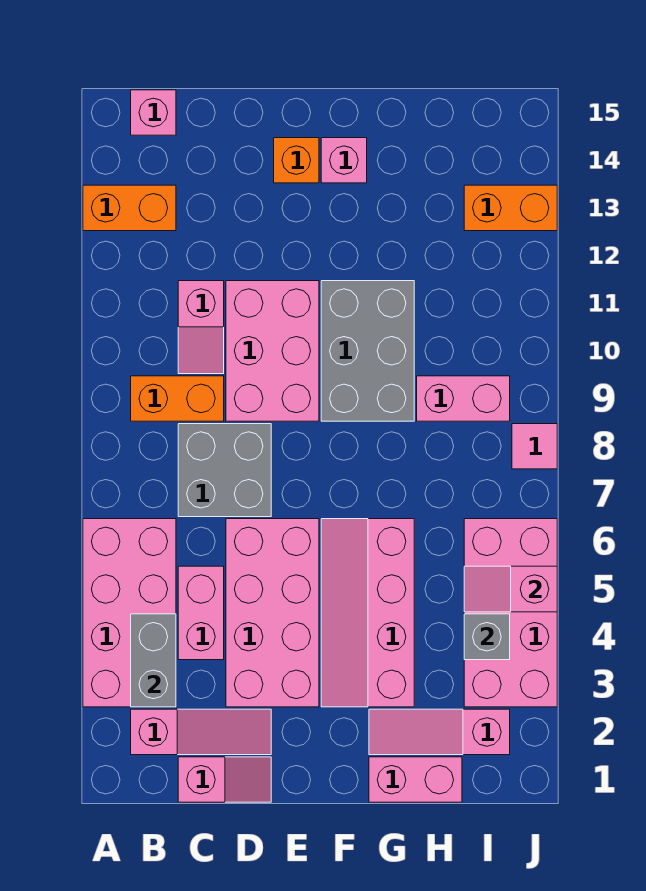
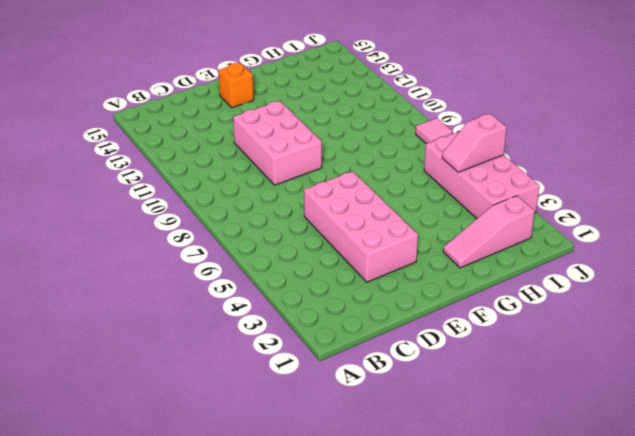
none -> pink brick A3:B6 level 1
none -> orange brick A13:B13 level 1
none -> pink slope B2:D2 level 1 top B

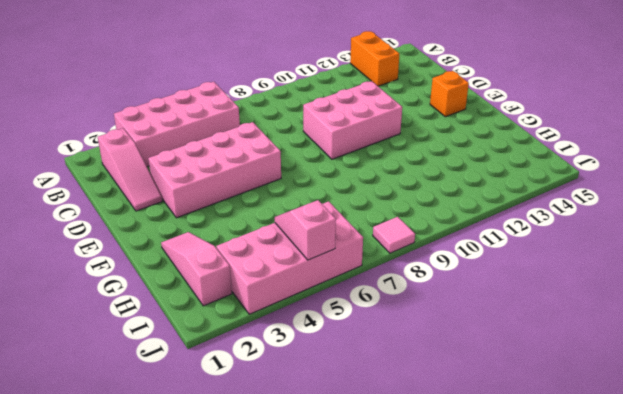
none -> orange brick B9:C9 level 1
none -> pink brick B15 level 1
none -> pink slope C1:D1 level 1 top C

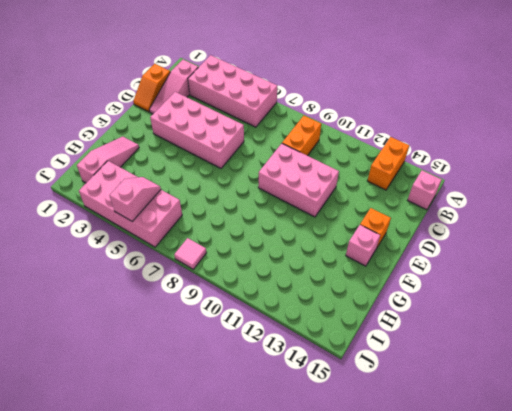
orange slope C1:D1 level 1 top C -> pink slope C1:D1 level 1 top C
none -> pink brick C4:C5 level 1
none -> grey brick C7:D8 level 1
none -> pink slope C10:C11 level 1 top 11

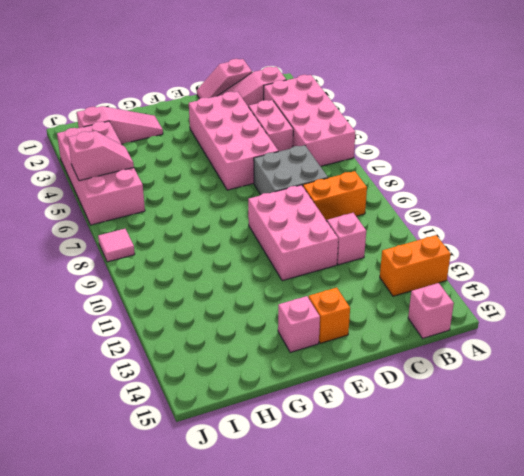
none -> pink slope F3:G6 level 1 top G
none -> grey brick F9:G11 level 1
none -> pink brick G1:H1 level 1

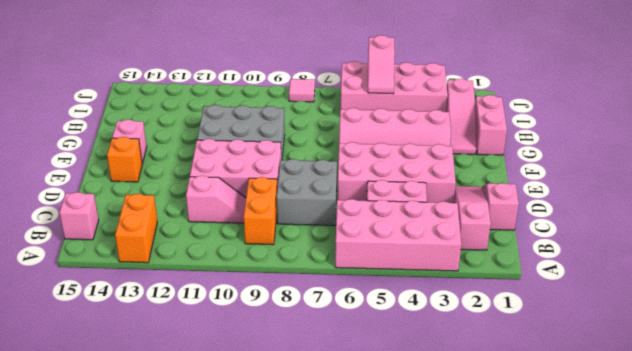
none -> pink brick H9:I9 level 1
none -> orange brick I13:J13 level 1
none -> grey brick B3:B4 level 2

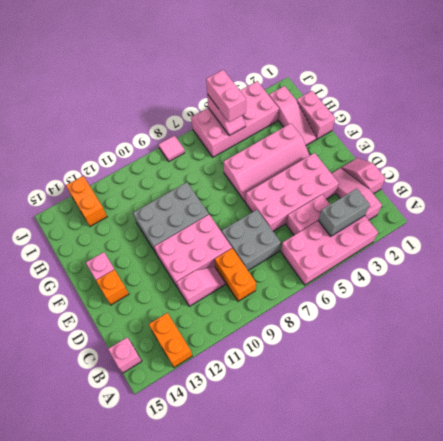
pink brick I5:J5 level 3 -> pink brick H9:I9 level 1
none -> grey brick I4 level 2

